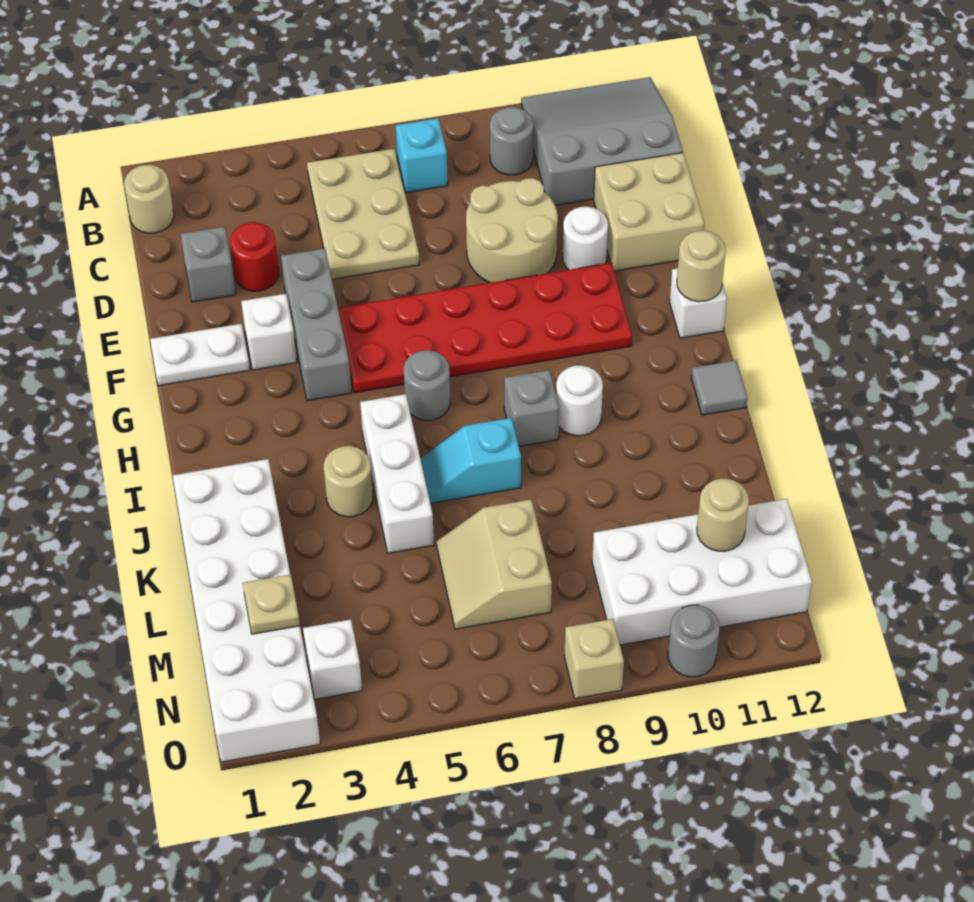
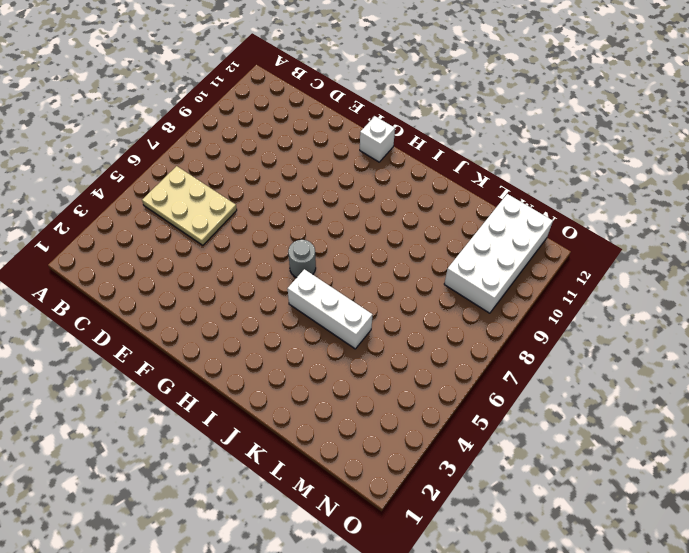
none -> grey slope A10:C12 level 1 top C
none -> tan round brick B1 level 1
none -> cyan brick B7 level 1
none -> grey round brick B9 level 1

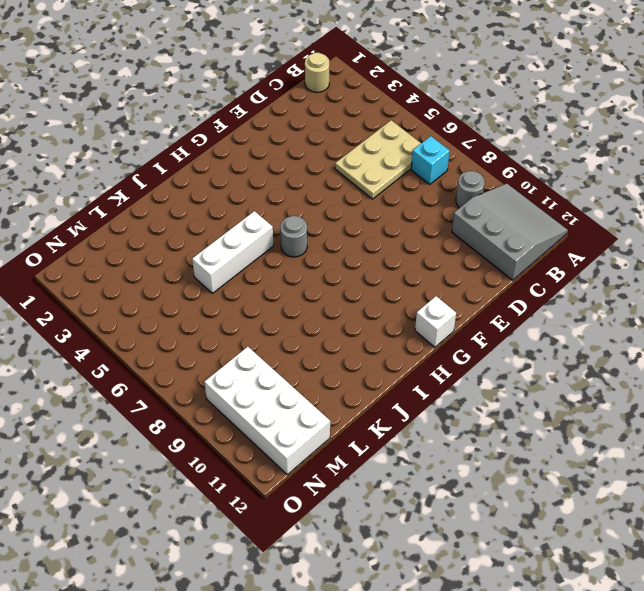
none -> grey brick D2 level 1
none -> red round brick D3 level 1
none -> tan round brick D8:E9 level 1
none -> tan brick D11:E12 level 1

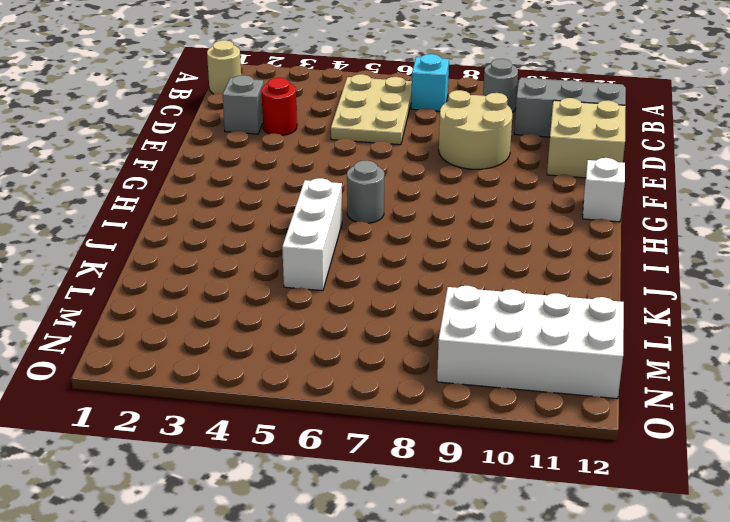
none -> grey brick E4:G4 level 1
none -> white round brick E10 level 1
none -> white plate F1:F2 level 1
none -> white brick F3 level 1

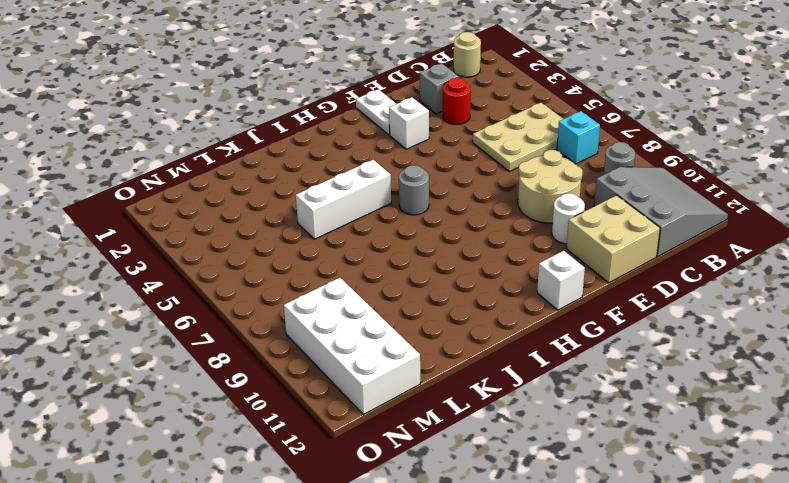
none -> grey brick E4:G4 level 1
none -> red plate F5:G10 level 1
none -> grey brick I8 level 1
none -> white round brick I9 level 1

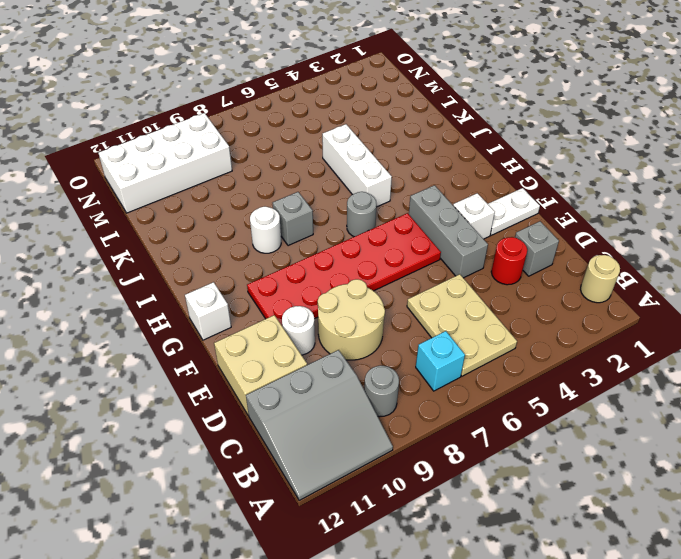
none -> grey tile I12 level 1
none -> white brick J1:O2 level 1
none -> tan round brick J4 level 1
none -> cyan slope J6:J7 level 1 top 7

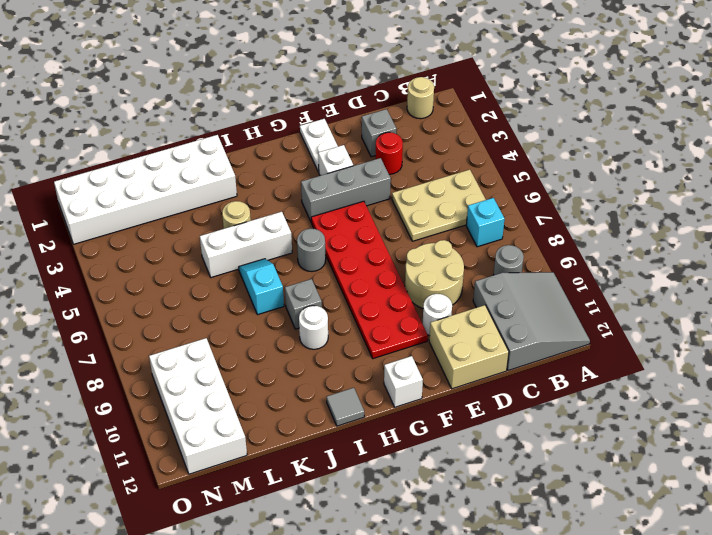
none -> tan slope L6:M7 level 1 top 7
none -> white brick N3 level 1
none -> tan brick O8 level 1
none -> grey round brick O10 level 1

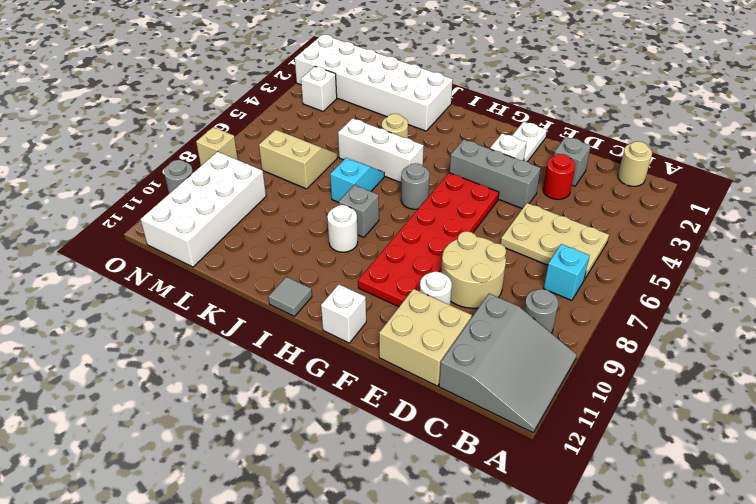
none -> tan round brick G12 level 2
none -> tan plate M2 level 2
none -> tan round brick M11 level 2

